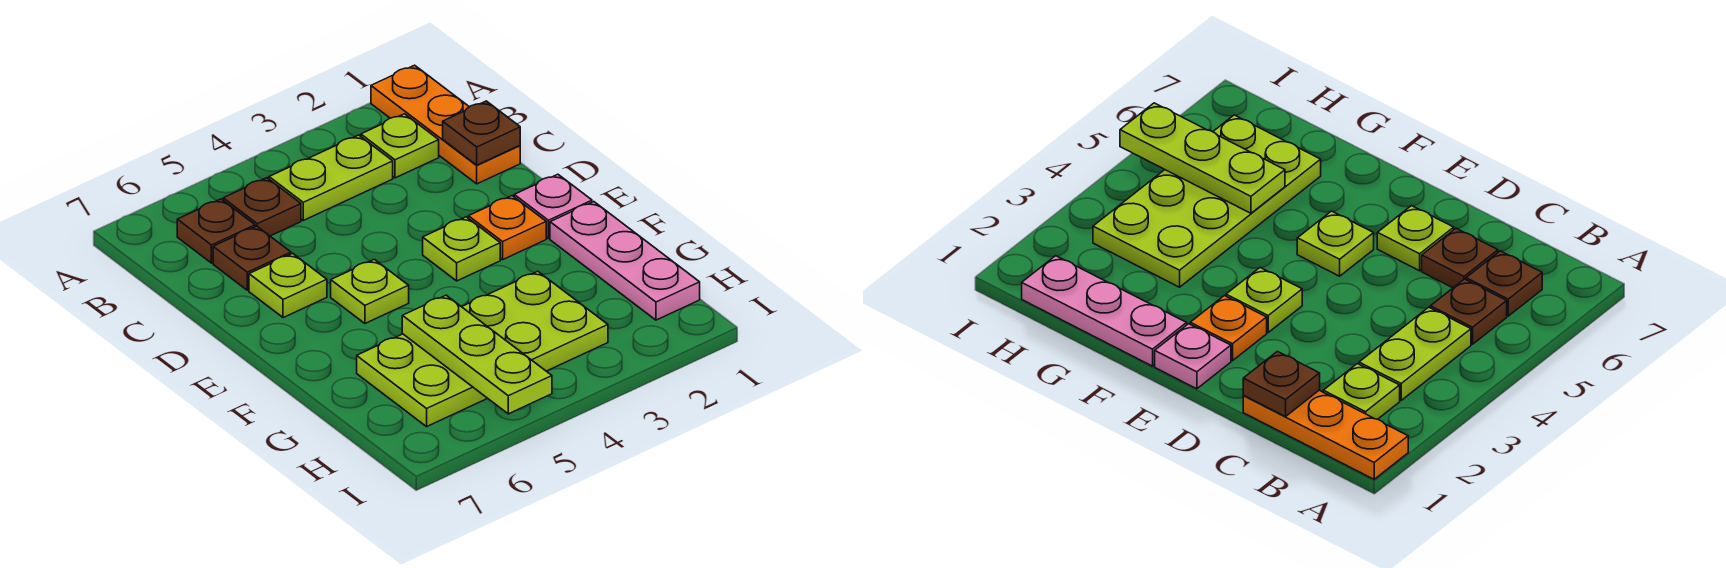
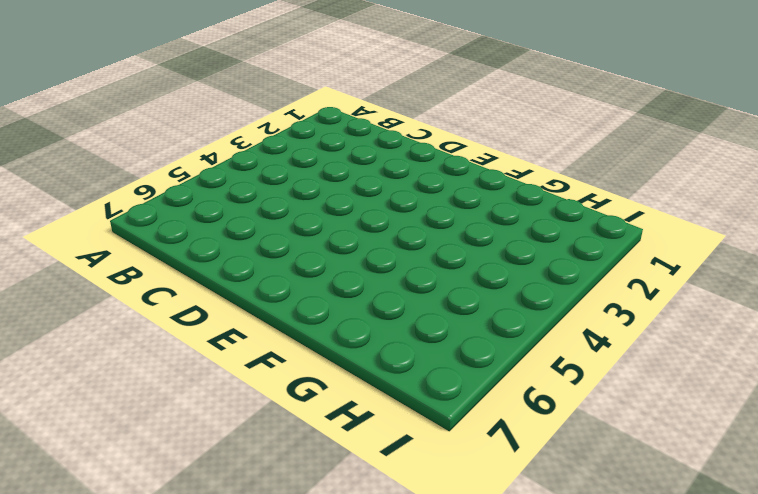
none -> orange plate A1:C1 level 1
none -> lime plate B2 level 1
none -> lime plate B3:B4 level 1

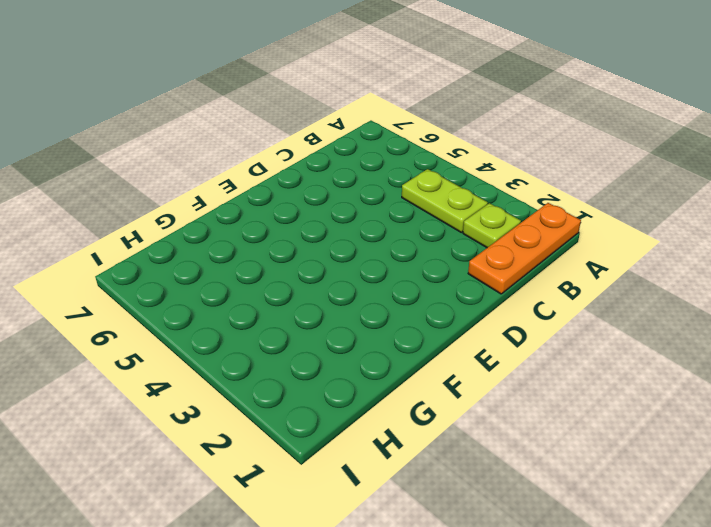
none -> brown plate B5 level 1
none -> brown plate B6 level 1
none -> brown plate C6 level 1

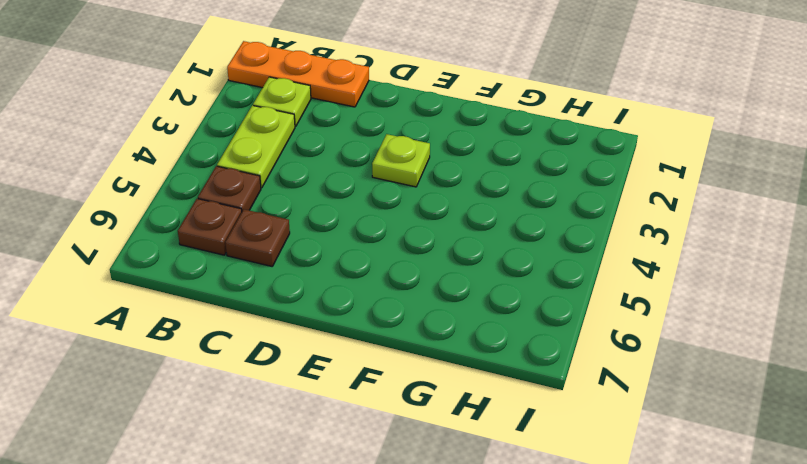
none -> lime plate D6 level 1
none -> pink plate E1 level 1
none -> orange plate E2 level 1

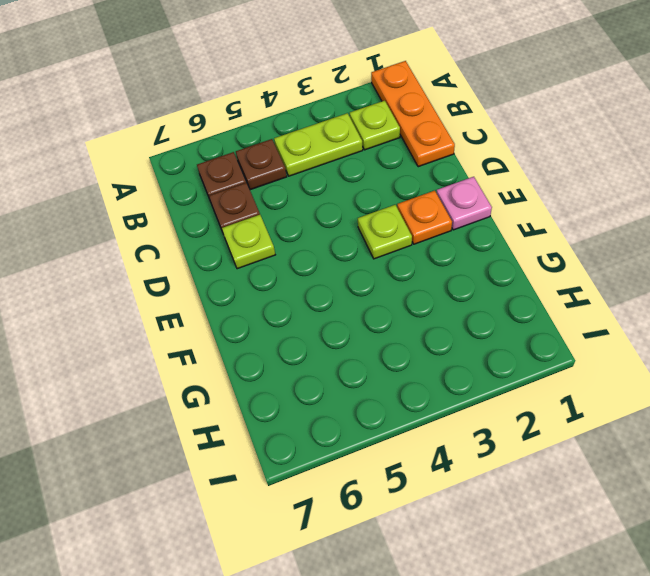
none -> lime plate E5 level 1
none -> pink plate F1:H1 level 1
none -> lime plate G3:H6 level 1

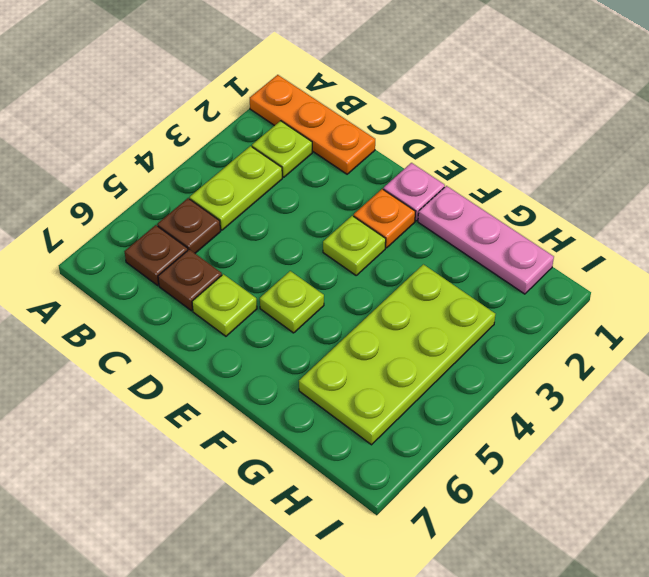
none -> brown plate C1 level 2
none -> lime plate G5:I5 level 2

